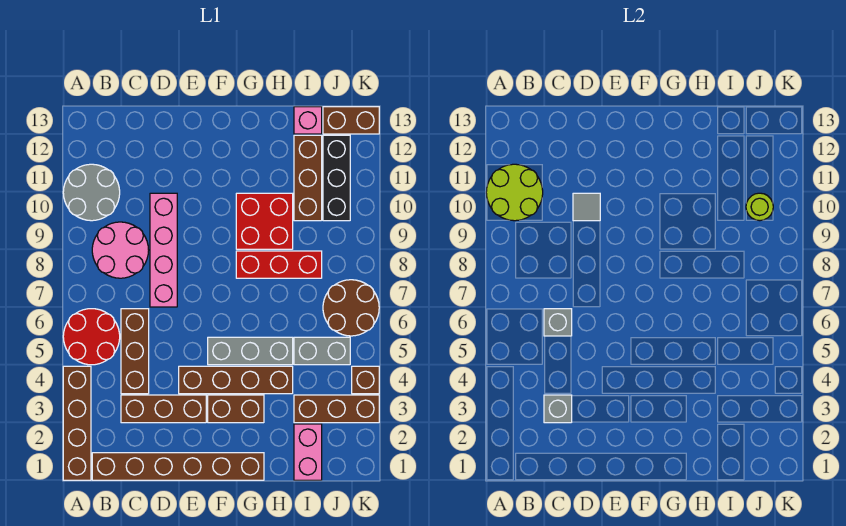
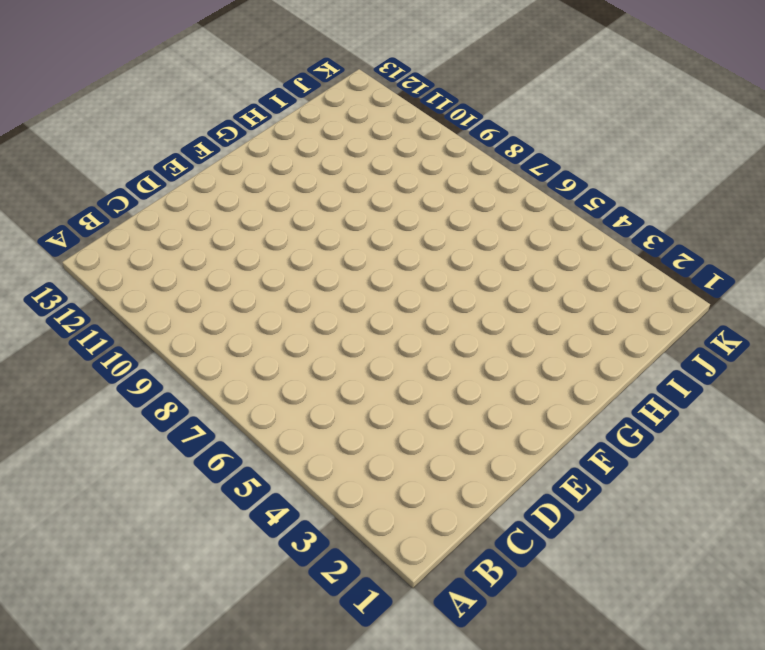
none -> brown brick A1:A4 level 1
none -> red round brick A5:B6 level 1
none -> grey round brick A10:B11 level 1

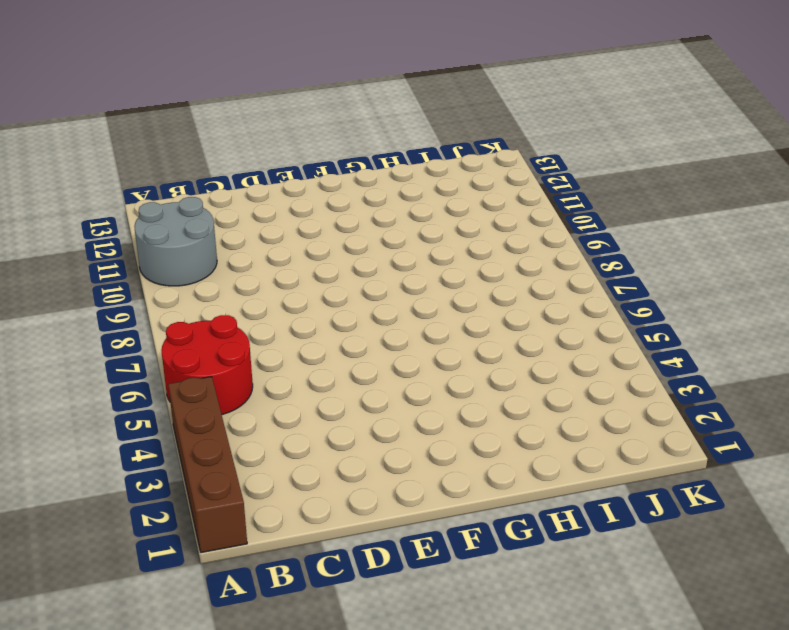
none -> brown brick B1:G1 level 1
none -> pink round brick B8:C9 level 1
none -> brown brick C3:E3 level 1

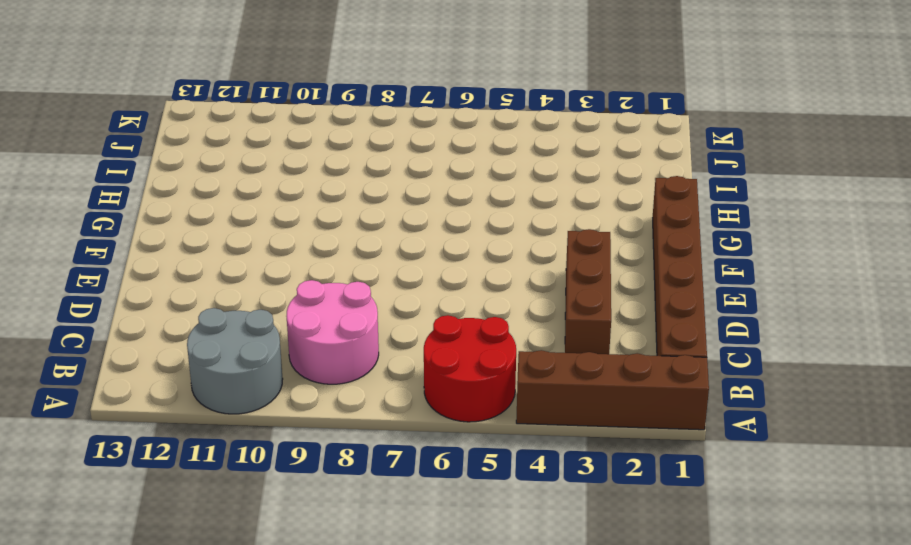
none -> brown brick C4:C6 level 1
none -> pink brick D7:D10 level 1
none -> brown brick E4:H4 level 1

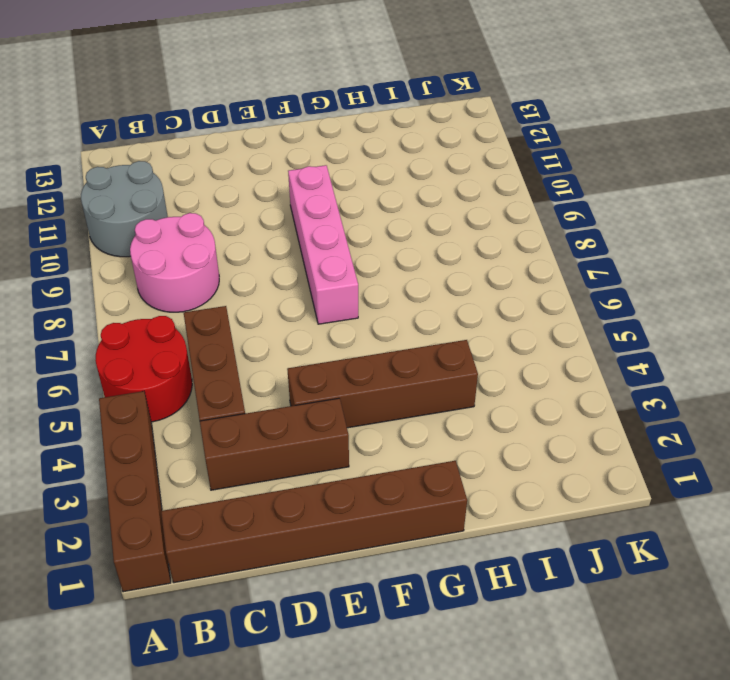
pink brick F7:F10 level 1 -> pink brick D7:D10 level 1
none -> brown brick F3:G3 level 1
none -> grey brick F5:H5 level 1
none -> red brick G8:I8 level 1

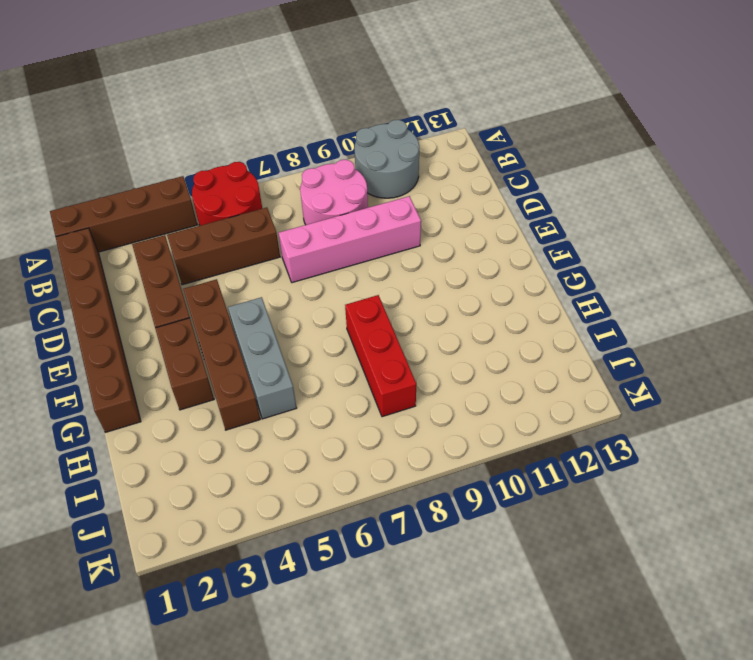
none -> red brick G9:H10 level 1
none -> pink brick I1:I2 level 1
none -> brown brick I3:K3 level 1

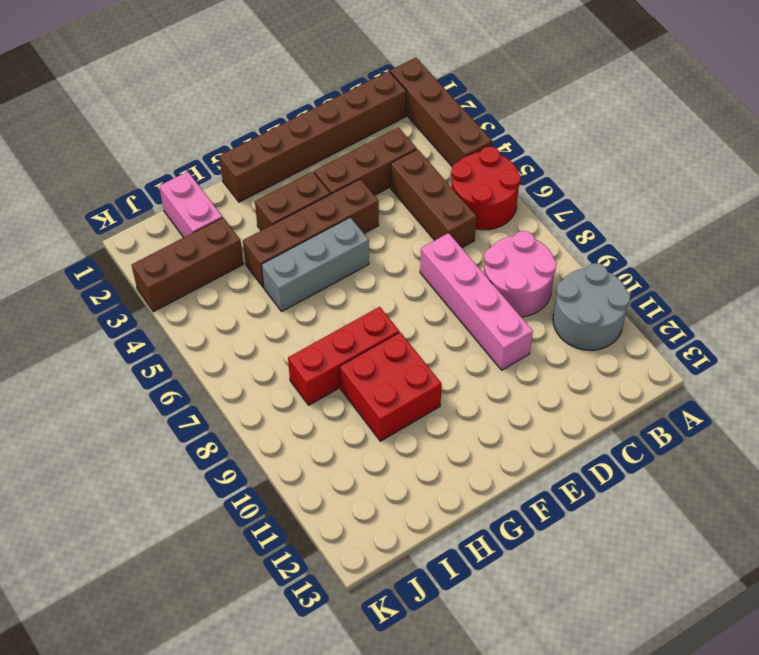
none -> grey brick I5:J5 level 1
none -> brown brick I10:I12 level 1
none -> pink brick I13 level 1

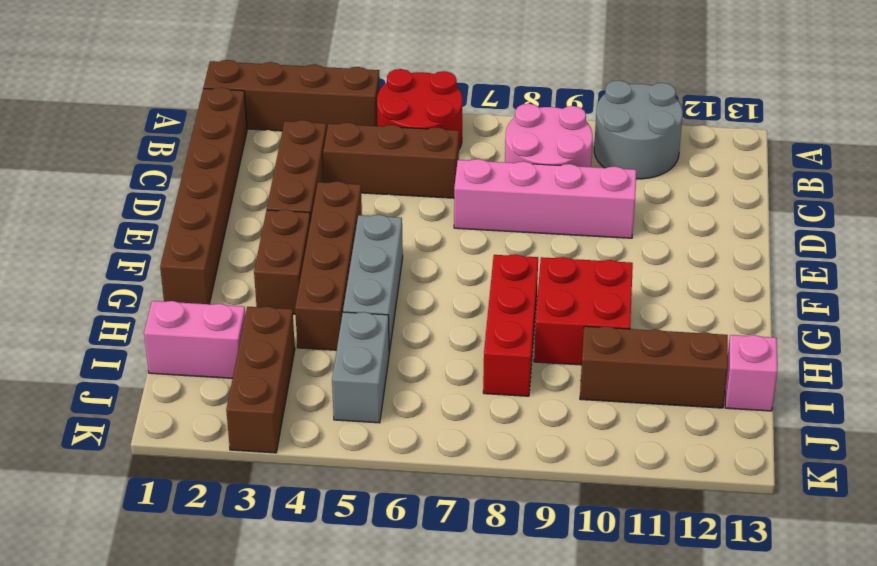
none -> brown round brick J6:K7 level 1
none -> black brick J10:J12 level 1
none -> brown brick J13:K13 level 1

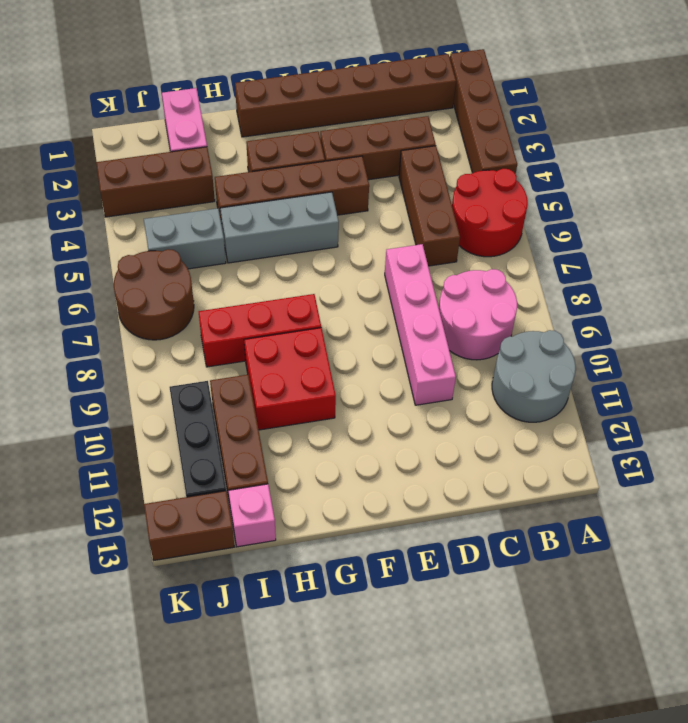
none -> brown brick K4 level 1
none -> lime round brick A10:B11 level 2
none -> grey brick C3 level 2

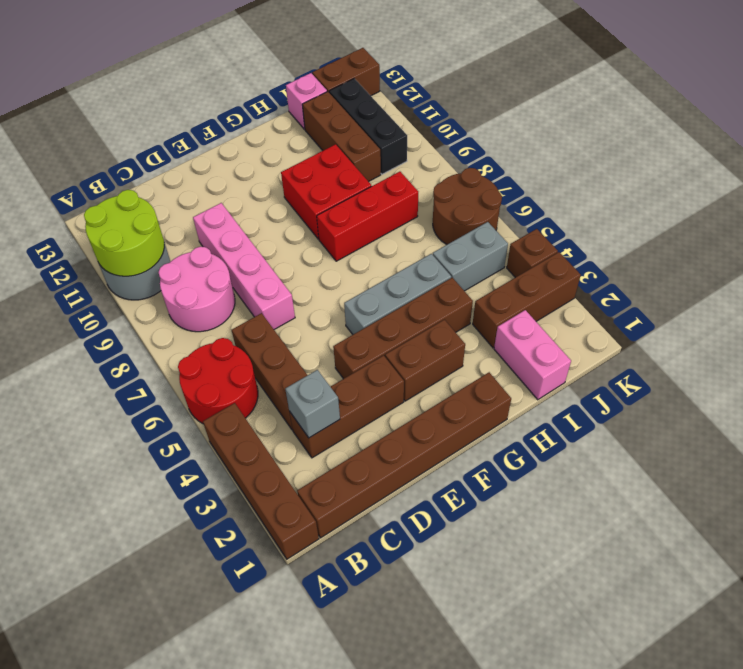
none -> grey brick C6 level 2
none -> grey tile D10 level 2
none -> lime round brick J10 level 2

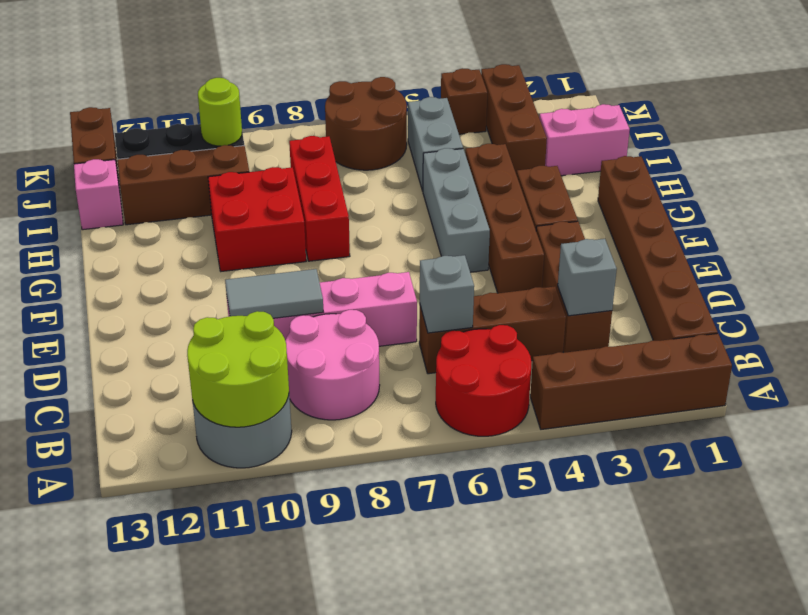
grey tile D9:D10 level 2 -> grey tile D10 level 2

